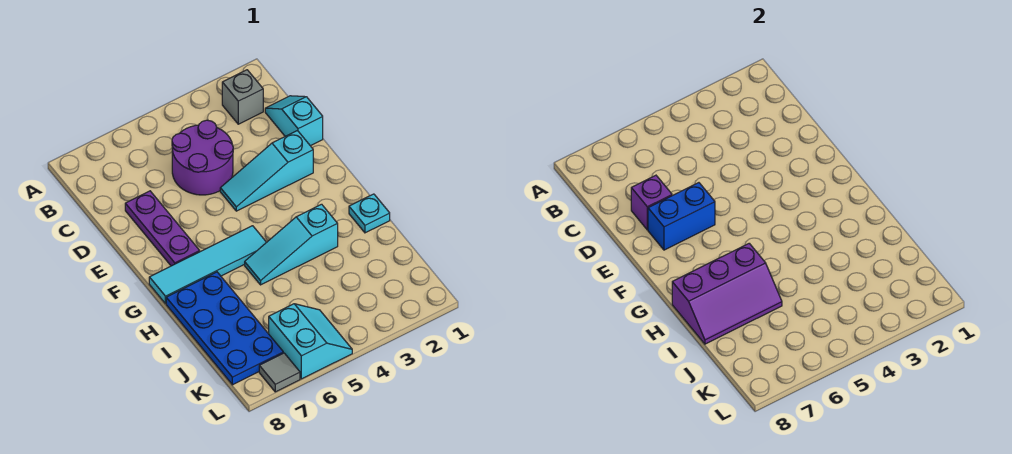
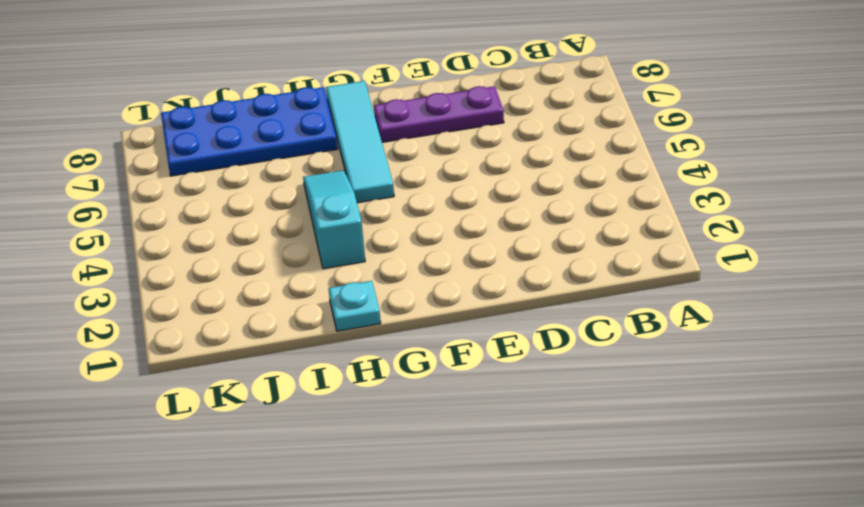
none -> grey brick B2 level 1
none -> cyan slope C1:D1 level 1 top D
none -> purple round brick C4:D5 level 1

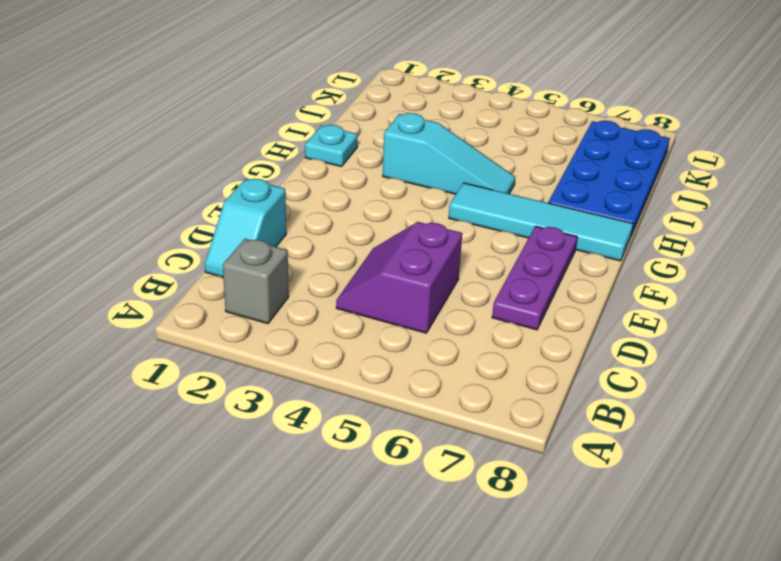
purple slope C4:D5 level 1 top 5 -> purple round brick C4:D5 level 1
none -> cyan slope E2:E4 level 1 top 2
none -> cyan slope K5:L6 level 1 top 6
none -> grey tile L7 level 1

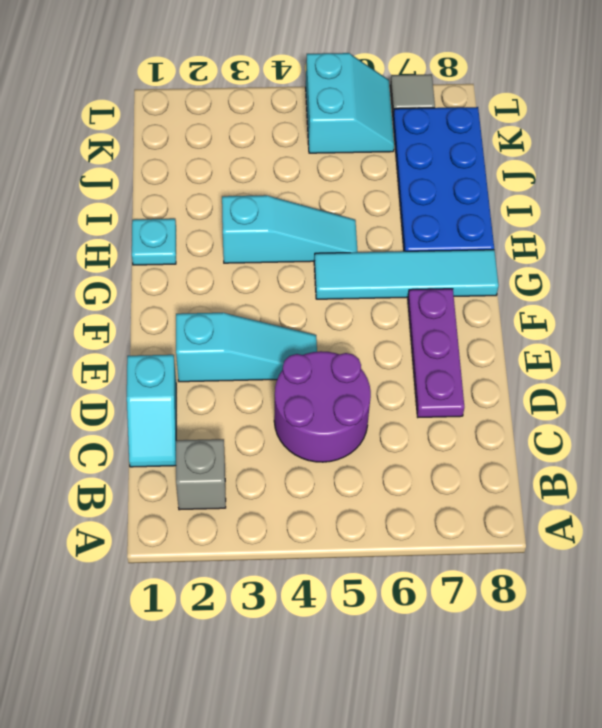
cyan slope K5:L6 level 1 top 5 -> cyan slope K5:L6 level 1 top 6
none -> purple brick D7 level 2
none -> blue brick E6:E7 level 2
none -> purple slope H6:I8 level 2 top H

